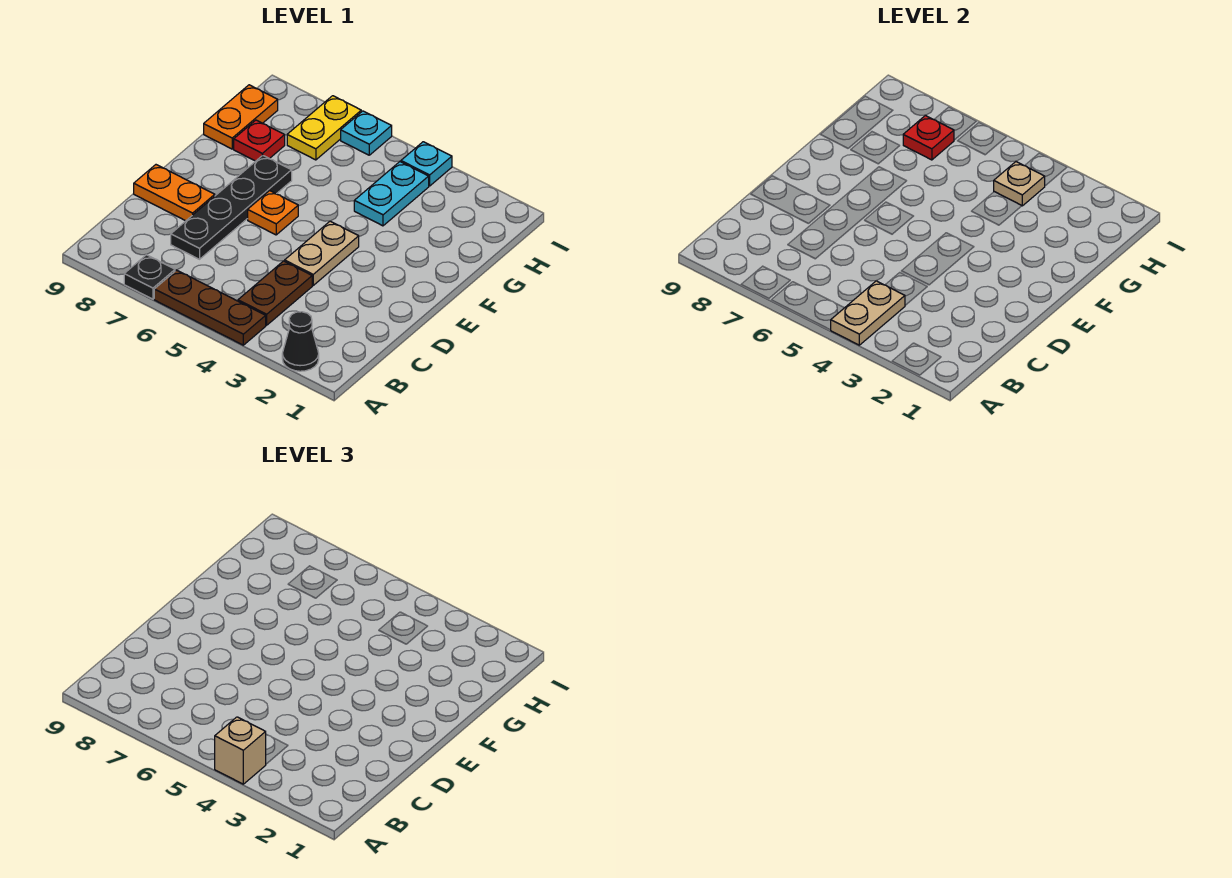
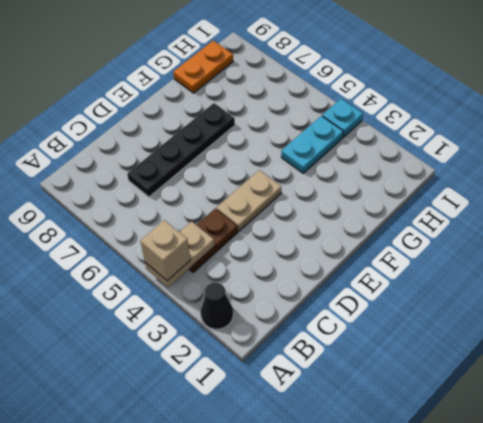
none -> brown plate A4:A6 level 1
none -> black plate A7 level 1
none -> orange plate D8:D9 level 1

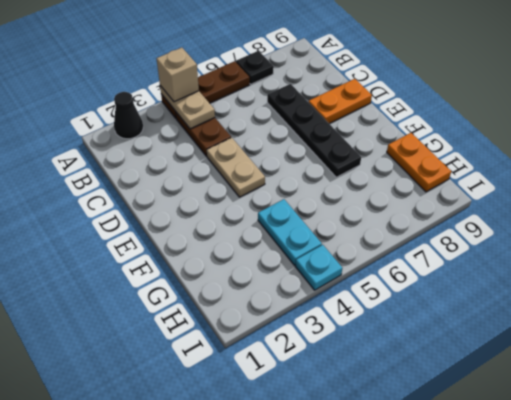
none -> orange plate E6 level 1
none -> red plate G8 level 1
none -> yellow plate H7:I7 level 1

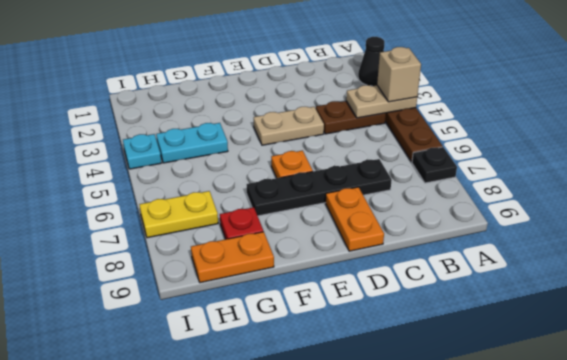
none -> cyan plate I6 level 1
none -> tan plate H4 level 2
none -> red plate H7 level 2

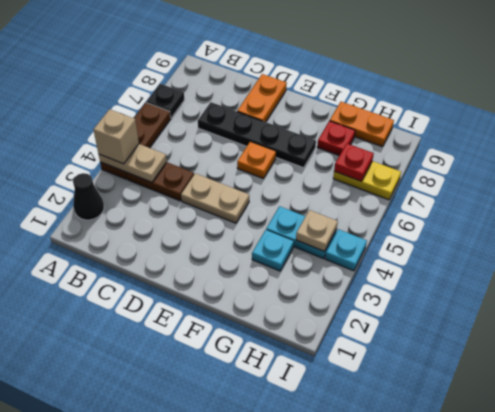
cyan plate G3 level 1 -> cyan plate I6 level 1

